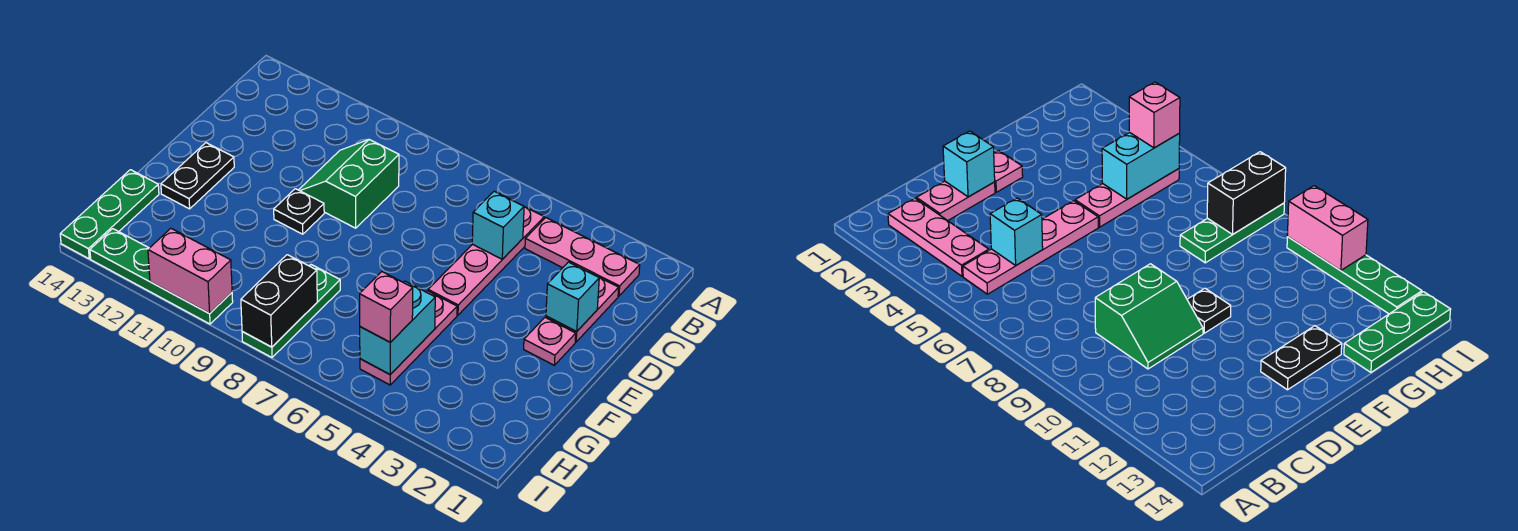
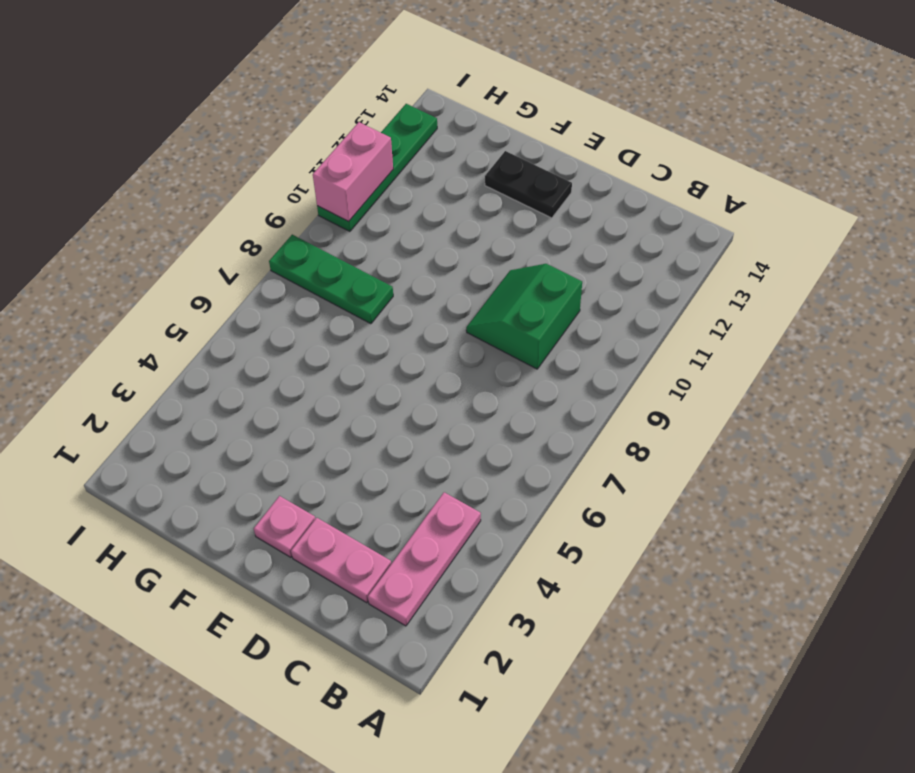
green slope C9:D10 level 1 top C -> green slope C9:D10 level 1 top 9
none -> pink plate B5:E5 level 1
none -> black plate E10 level 1
none -> pink plate F5:H5 level 1

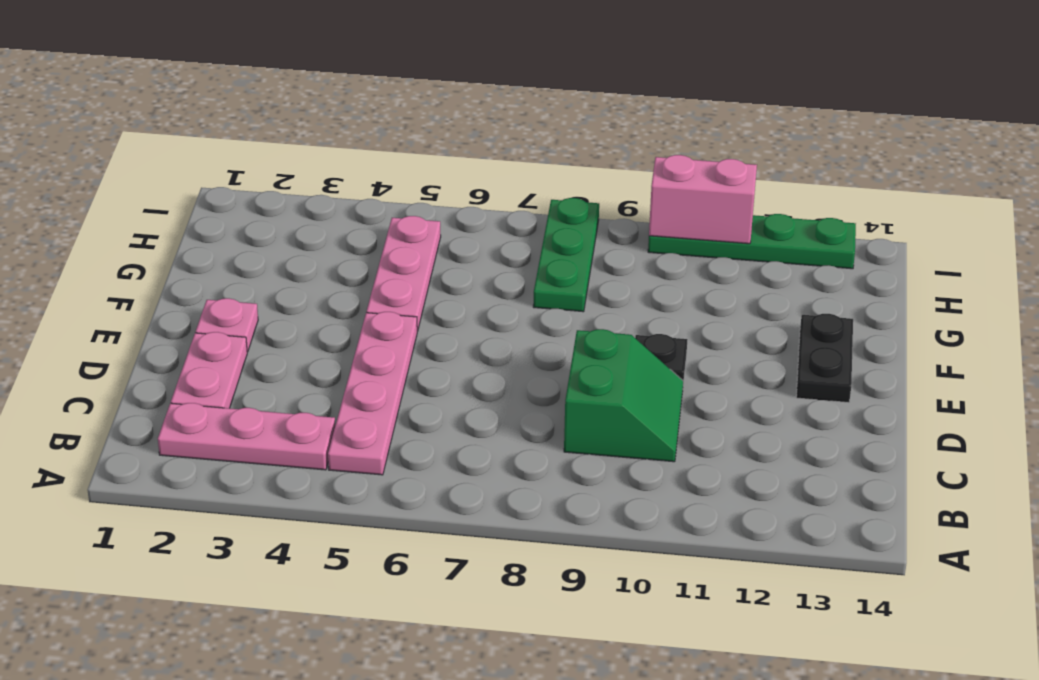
none -> green plate G14:I14 level 1
none -> cyan brick C5 level 2
none -> cyan brick D2 level 2

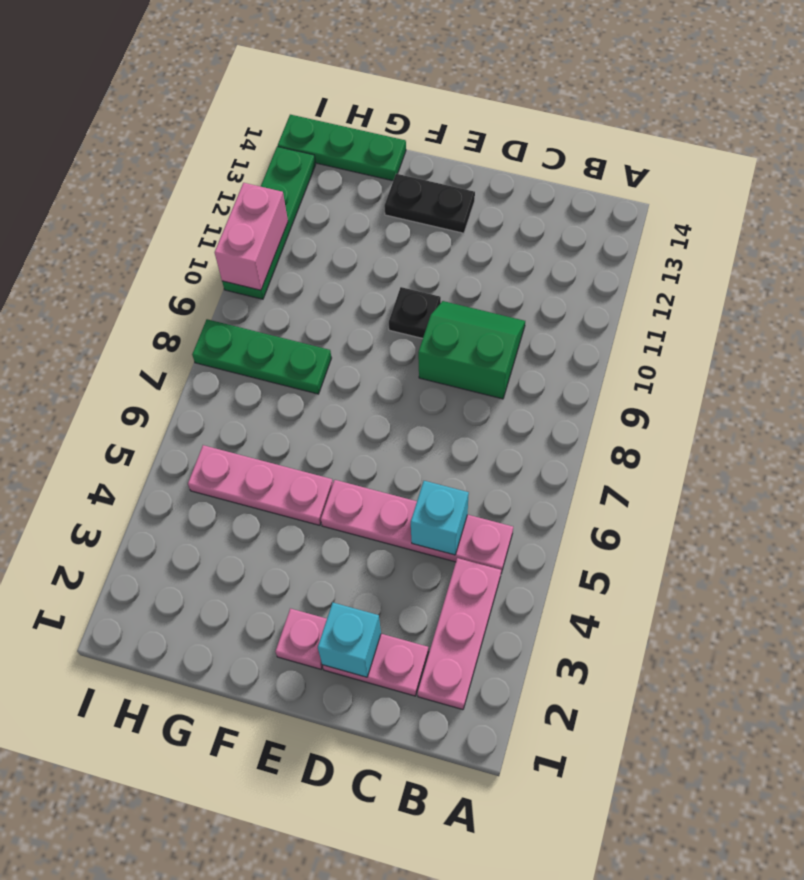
none -> cyan brick G5:H5 level 2
none -> black brick H8:I8 level 2
none -> pink brick H5 level 3

